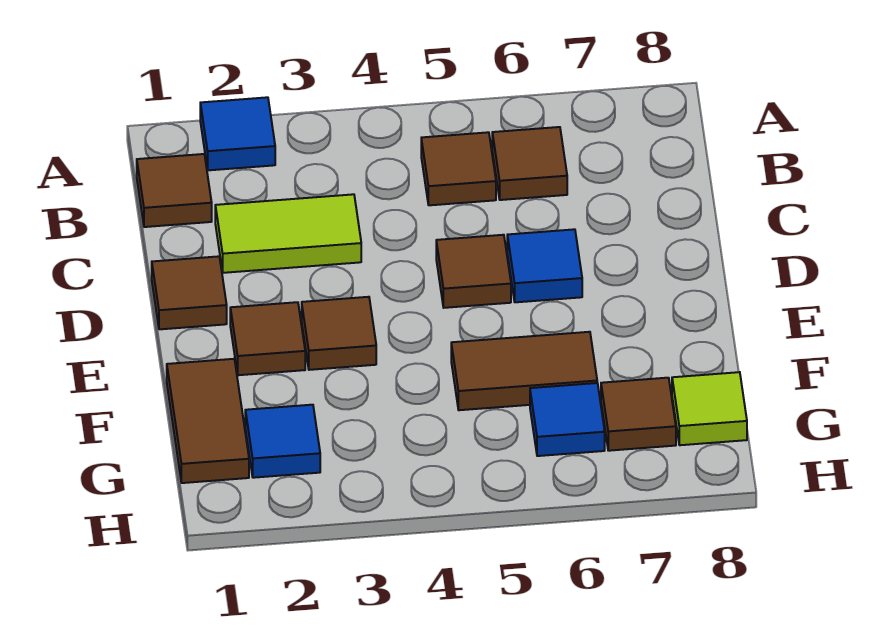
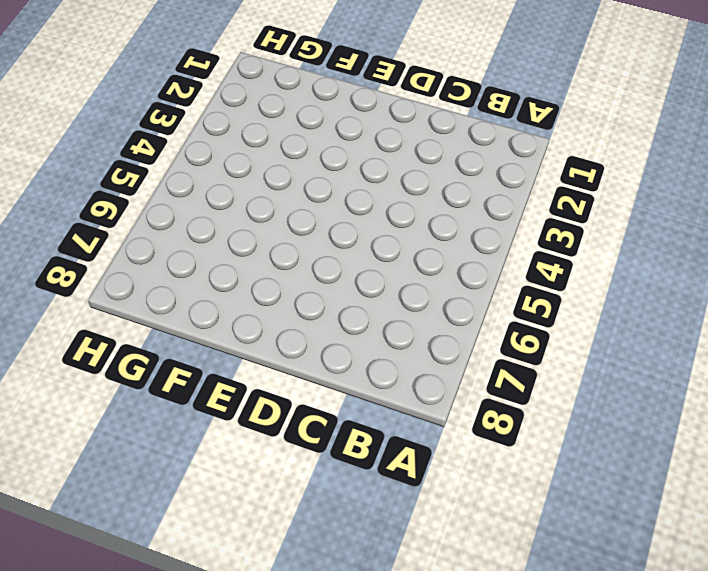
none -> blue tile A2 level 1
none -> brown tile B1 level 1
none -> brown tile B5 level 1

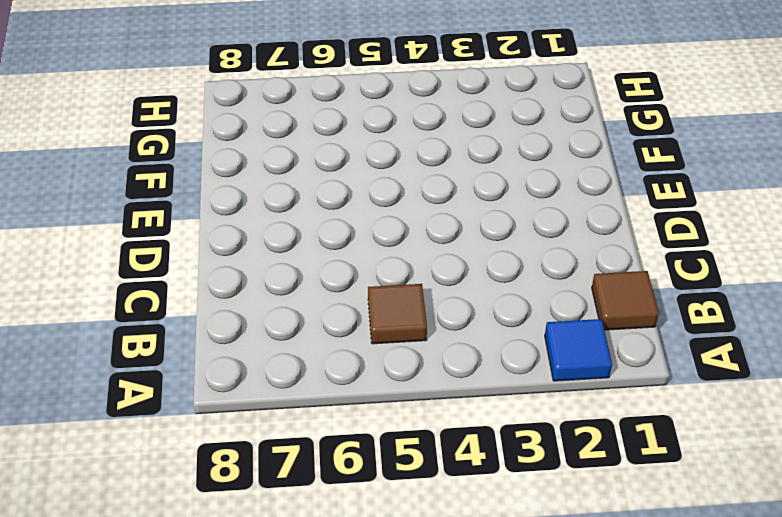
none -> brown tile B6 level 1
none -> lime tile C2:C3 level 1
none -> brown tile D1 level 1

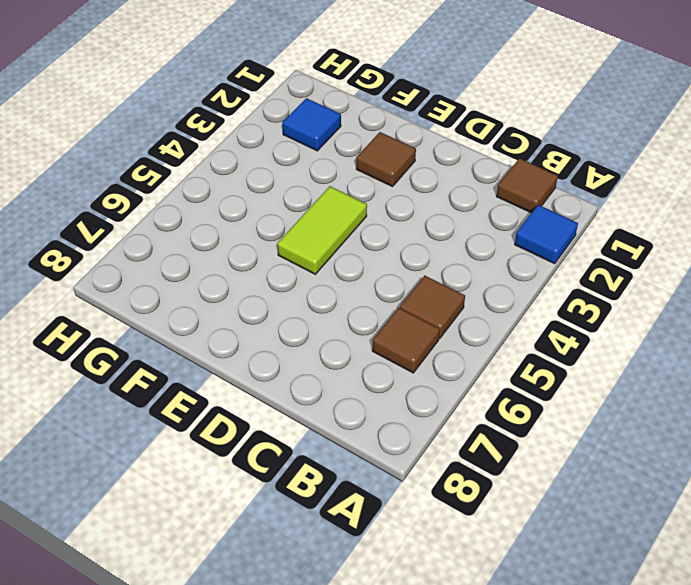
lime tile E4:E5 level 1 -> lime tile C2:C3 level 1
none -> brown tile D1 level 1
none -> brown tile D5 level 1
none -> blue tile D6 level 1

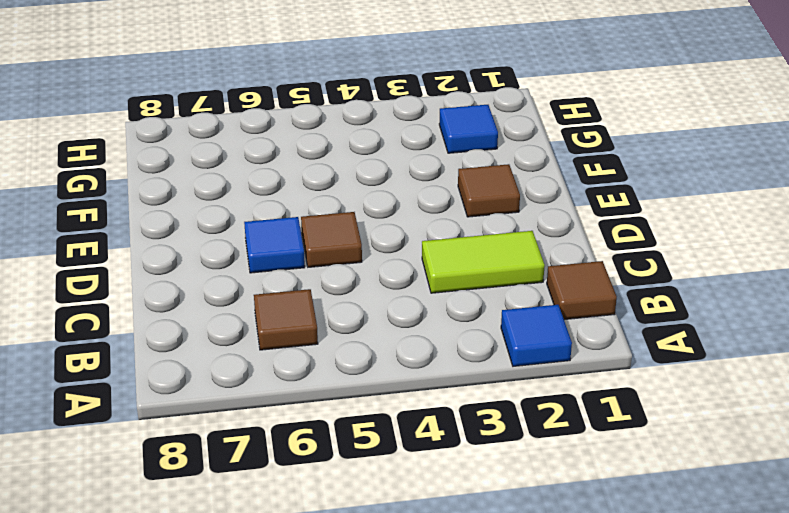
none -> brown tile B5 level 1
none -> brown tile D1 level 1
none -> brown tile E3 level 1

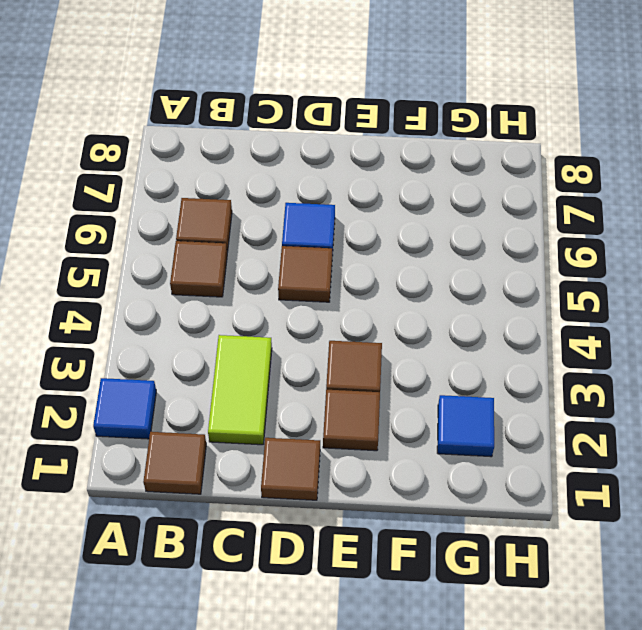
none -> brown tile F1:G1 level 1
none -> brown tile F5:F6 level 1
none -> blue tile G6 level 1

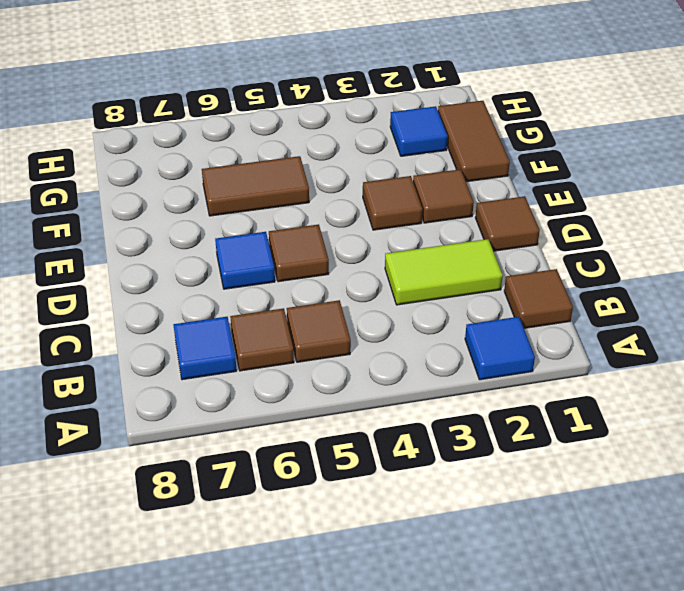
blue tile B7 level 1 -> blue tile G6 level 1
none -> brown tile G7 level 1
none -> lime tile G8 level 1

